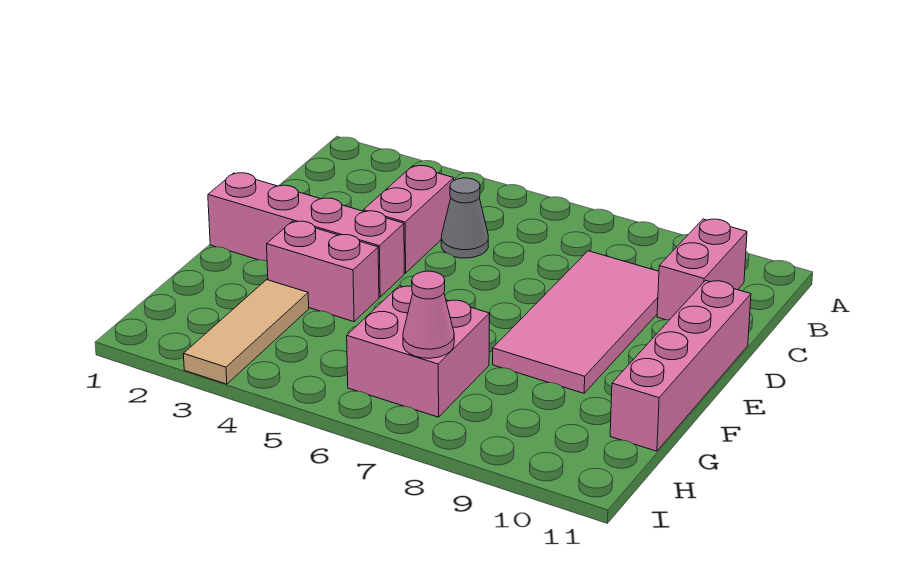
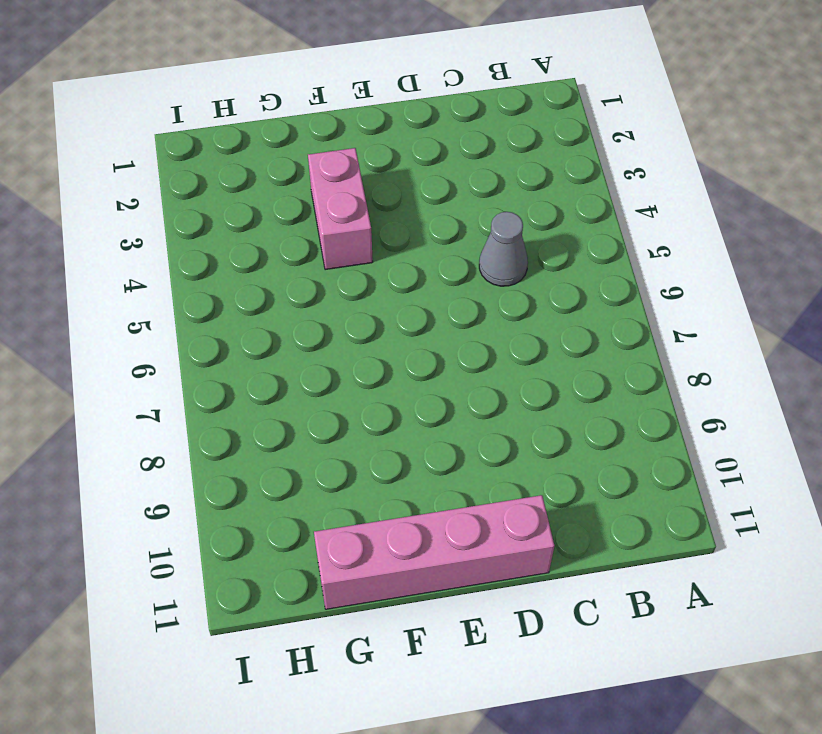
none -> pink brick B10:C10 level 1
none -> pink brick C4:D4 level 1

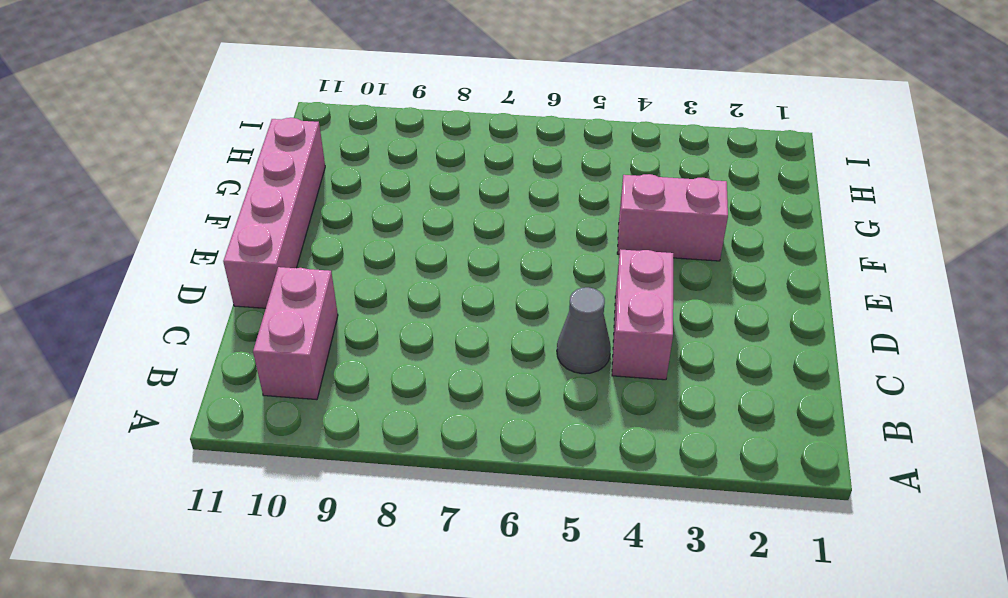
none -> pink tile C8:F9 level 1
none -> pink brick E1:E4 level 1

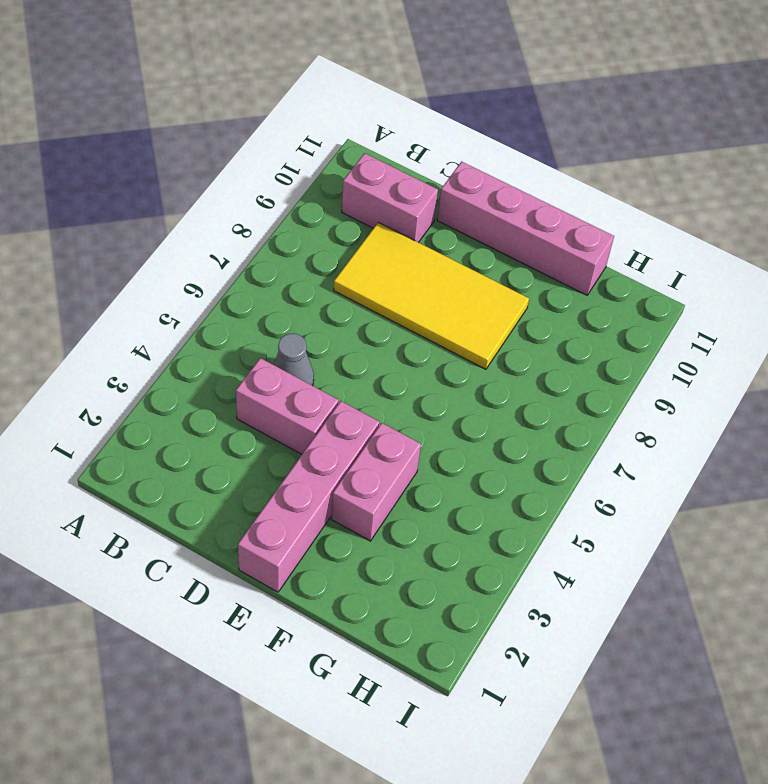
yellow tile C8:F9 level 1 -> pink tile C8:F9 level 1
none -> tan tile G3:I3 level 1
none -> pink brick G6:H7 level 1

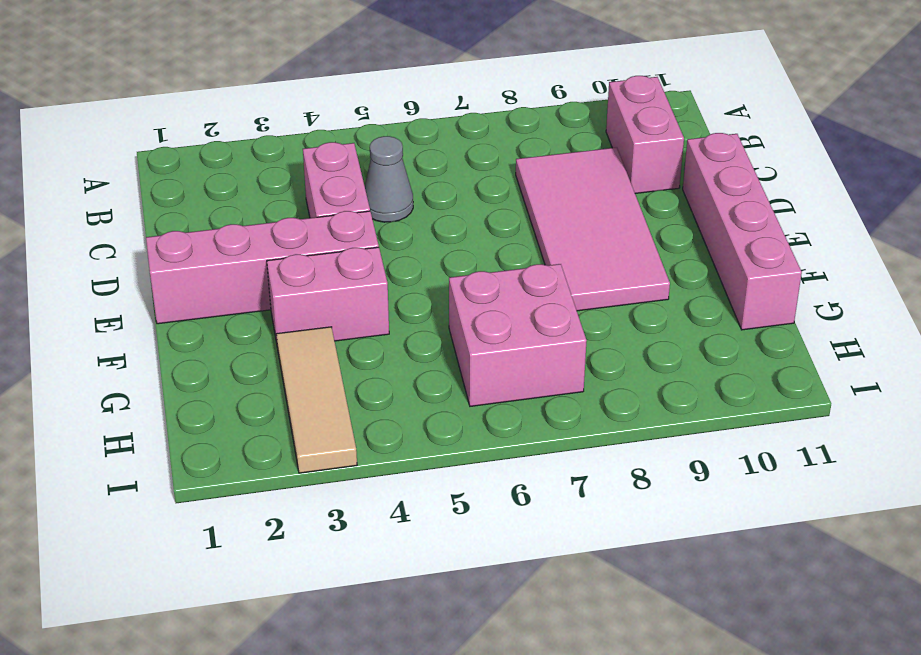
none -> pink cone H7 level 2

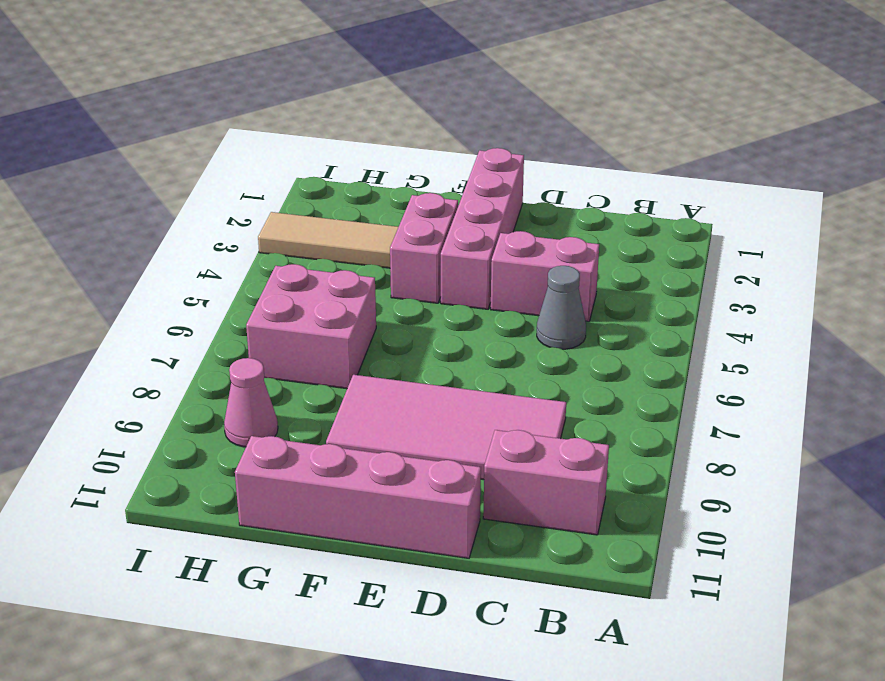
pink cone H9 level 1 -> pink cone H7 level 2

